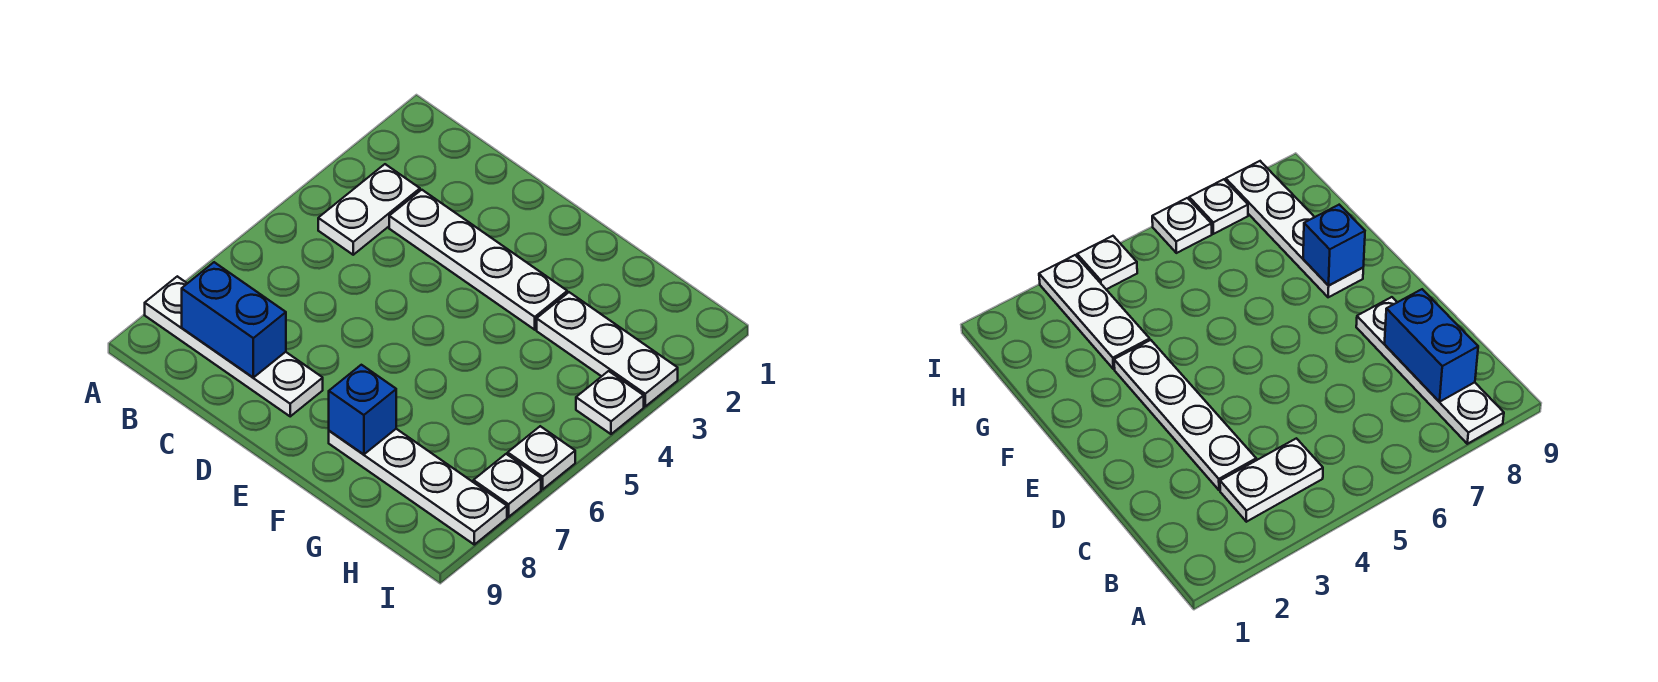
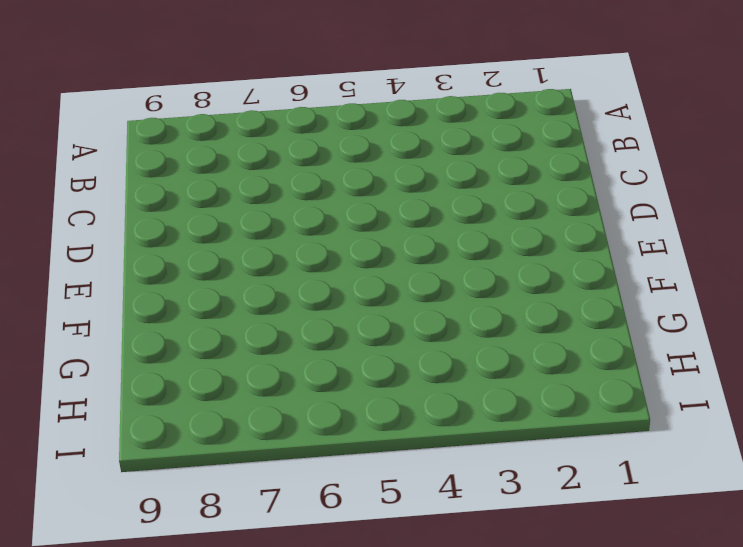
none -> white plate A8:D8 level 1
none -> white plate B3:B4 level 1

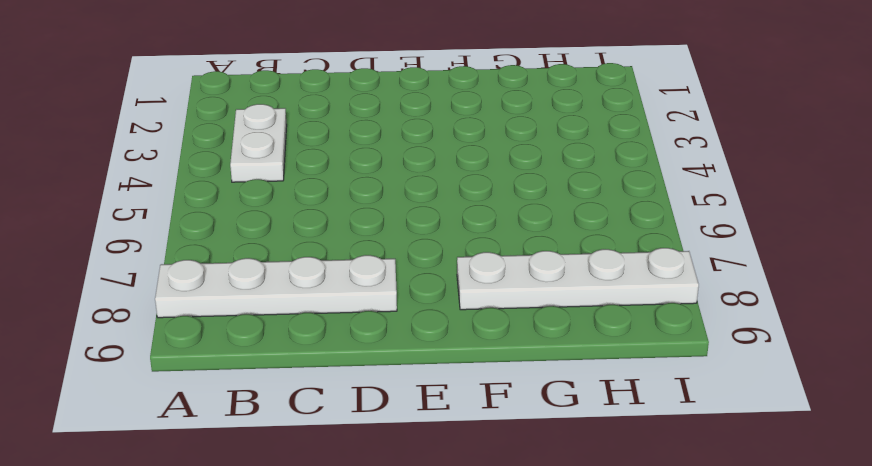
none -> white plate C3:F3 level 1
none -> white plate G3:I3 level 1

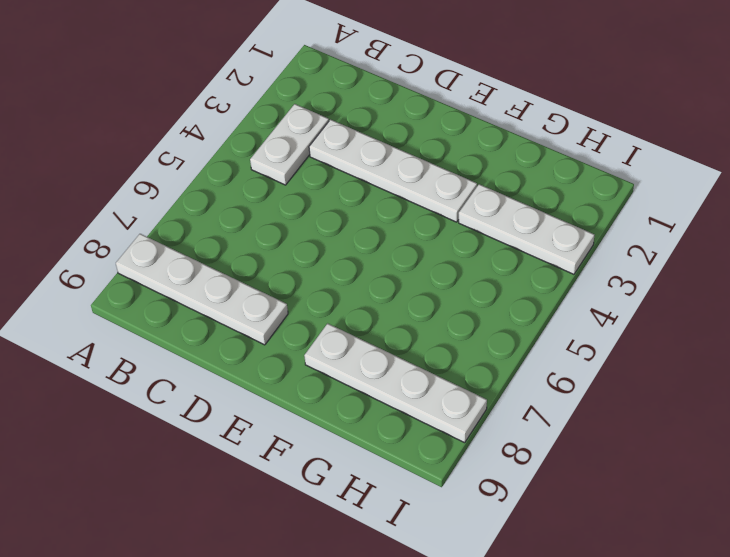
none -> white plate I4 level 1
none -> white plate I6 level 1

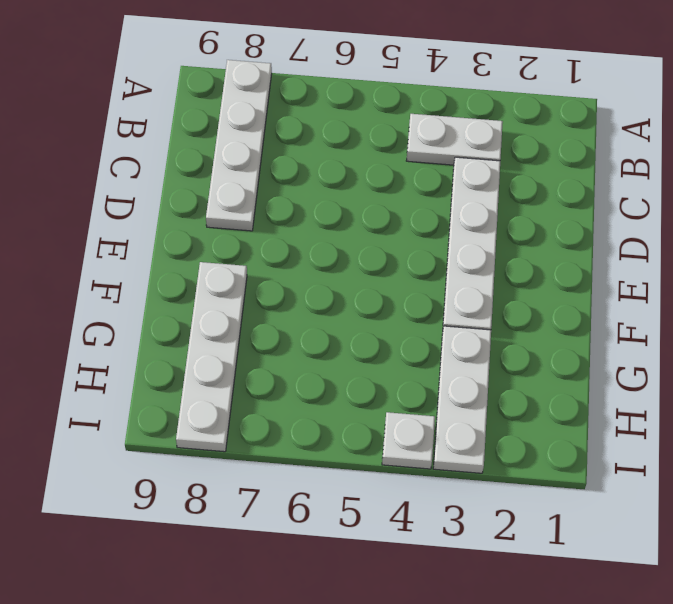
none -> white plate I6 level 1
none -> white plate I7 level 1

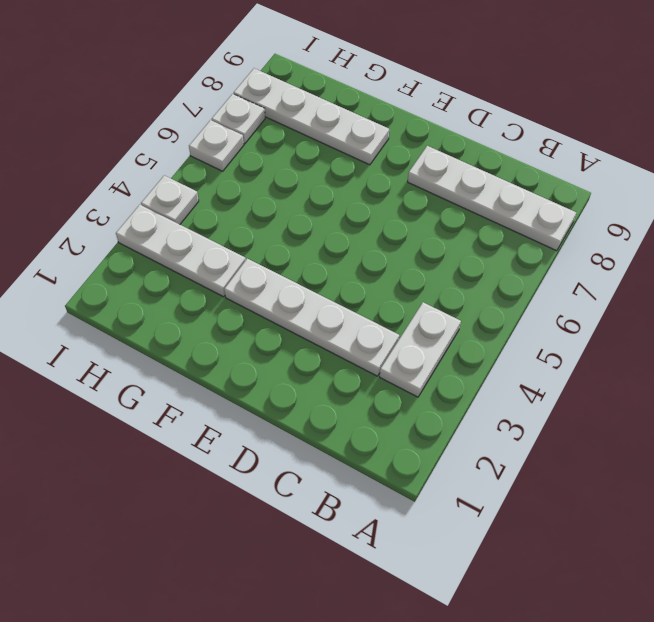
none -> blue brick B8:C8 level 2
none -> blue brick F8 level 2

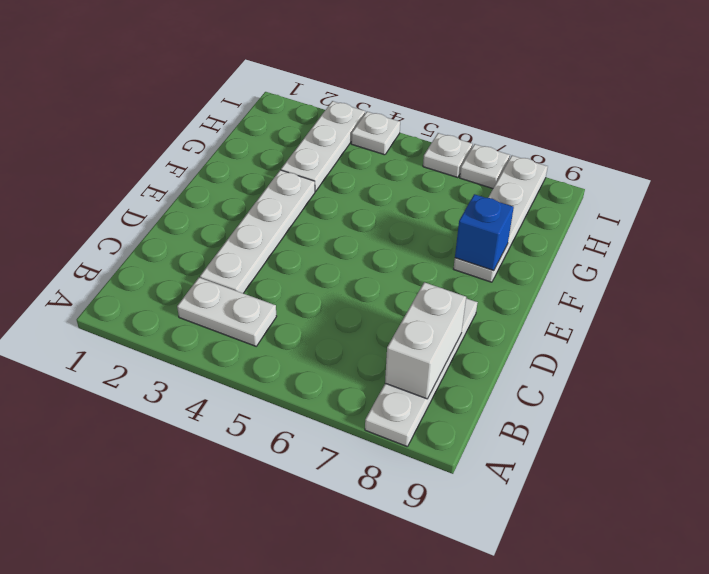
white brick B8:C8 level 2 -> blue brick B8:C8 level 2

